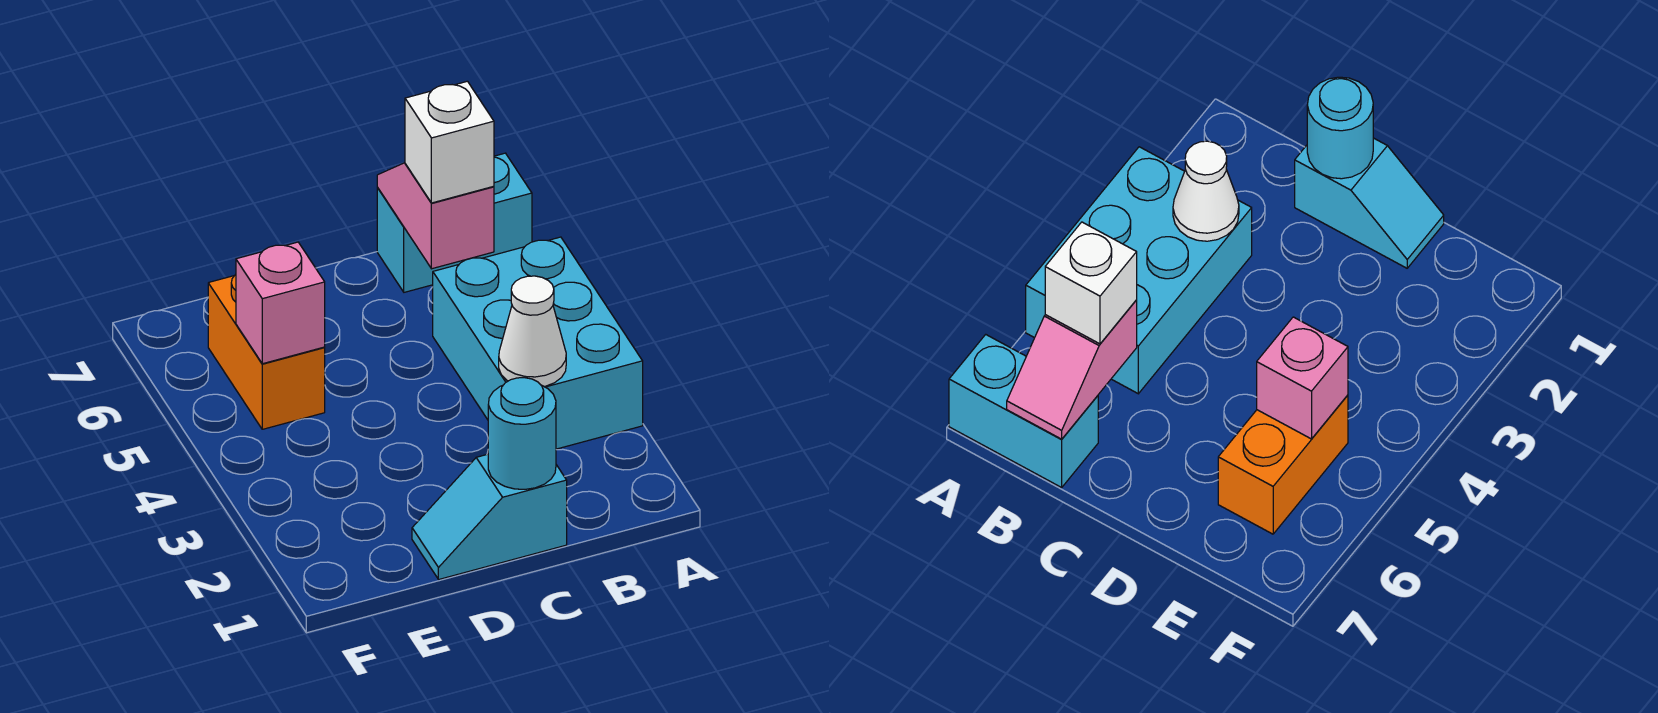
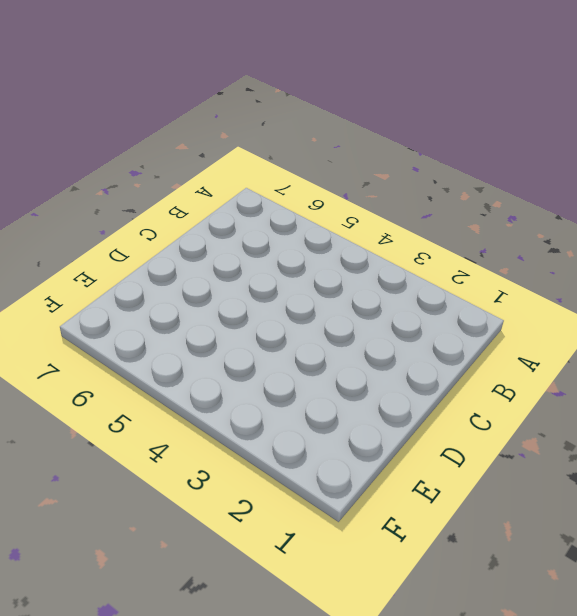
none -> cyan brick A3:B5 level 1
none -> cyan brick A7:B7 level 1

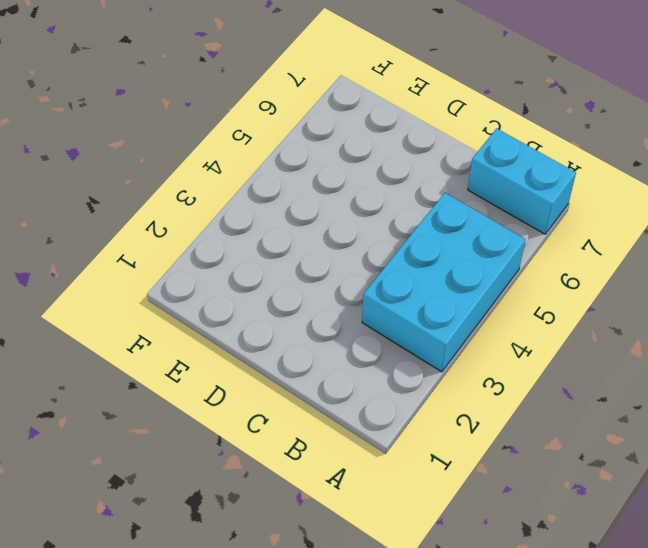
none -> cyan slope C1:D1 level 1 top C
none -> orange brick E5:E6 level 1

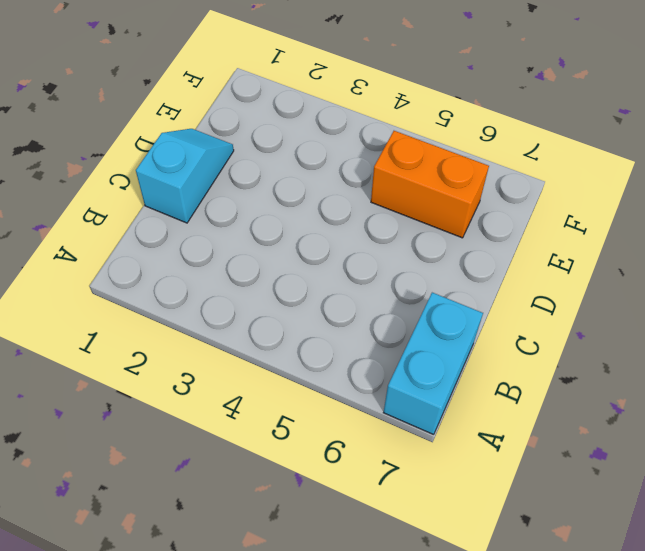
none -> cyan brick A3:B5 level 1
none -> white cone B3 level 2

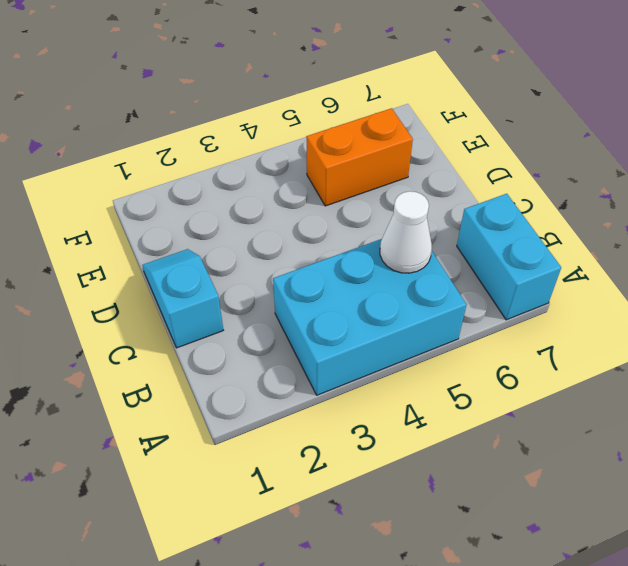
white cone B5 level 2 -> white cone B3 level 2
none -> pink slope B6:B7 level 2 top 6
none -> cyan round brick C1 level 2

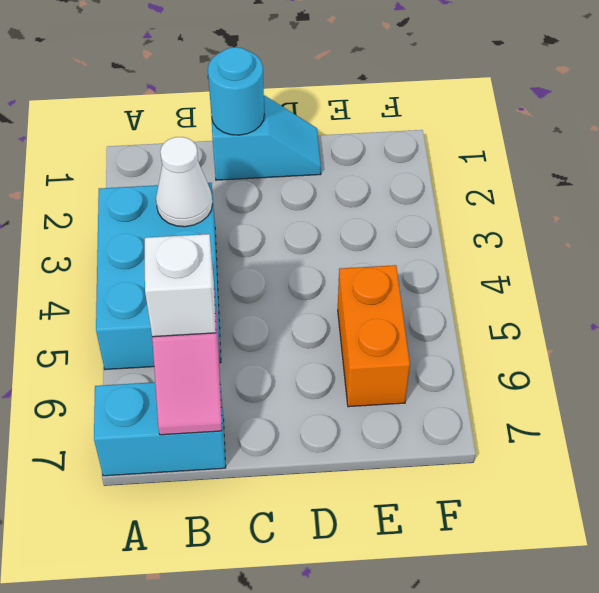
none -> pink brick E5 level 2

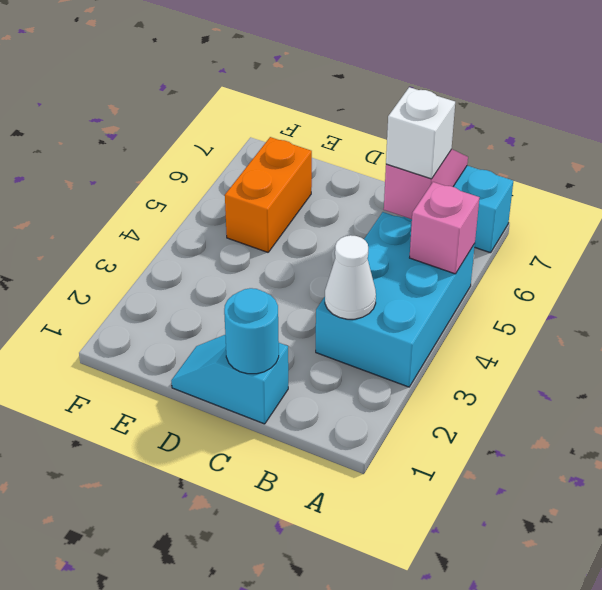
pink brick A5 level 2 -> pink brick E5 level 2

